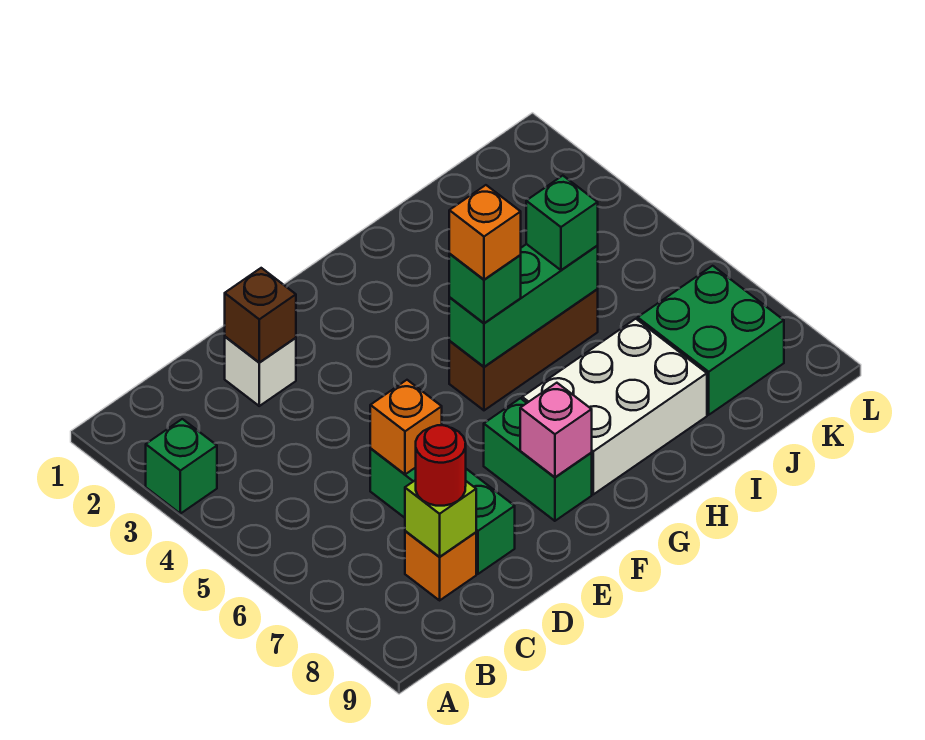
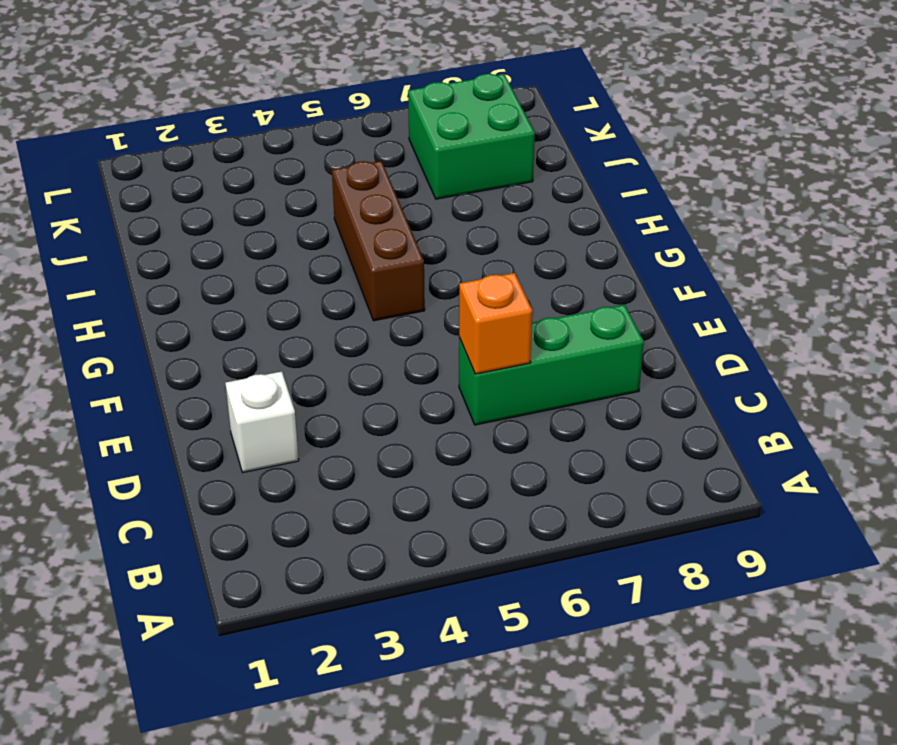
none -> green brick A3 level 1
none -> orange brick C8 level 1
none -> green brick F7:F8 level 1

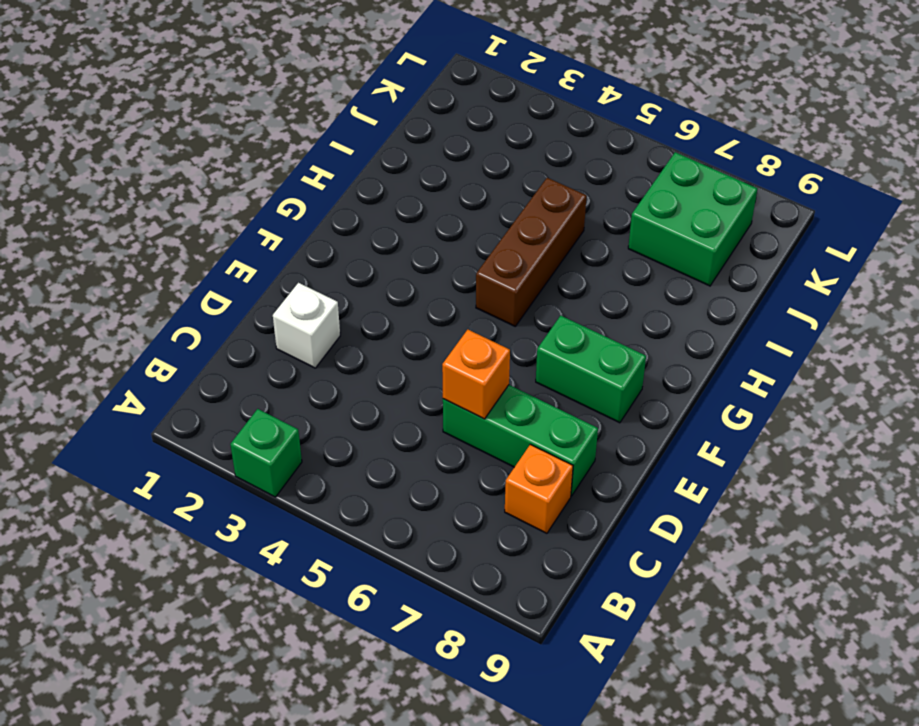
none -> white brick G7:I8 level 1
none -> lime brick C8 level 2
none -> brown brick D2 level 2

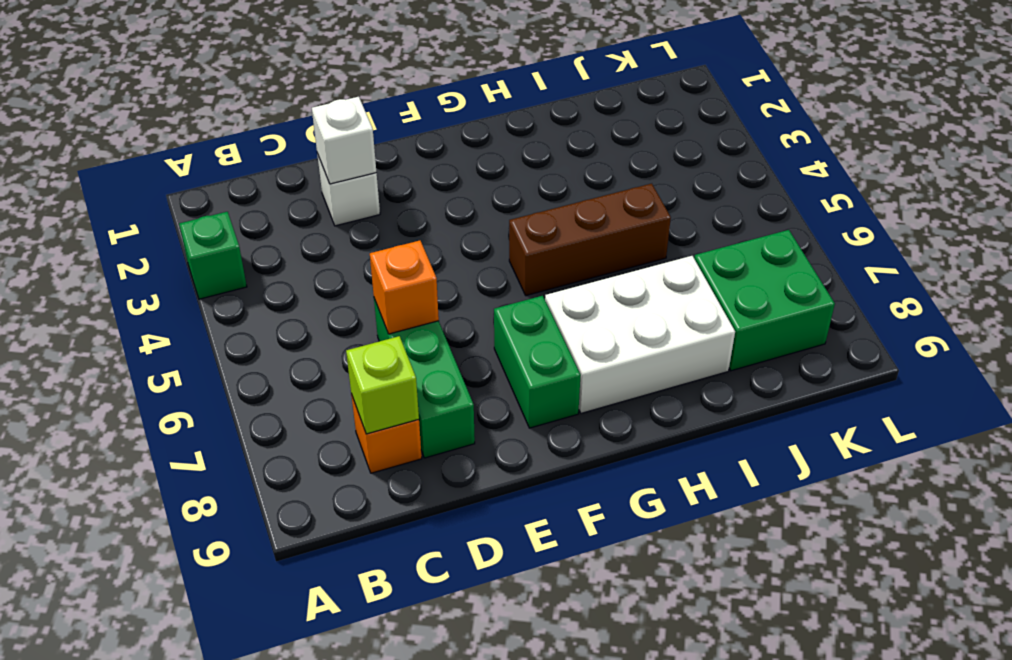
white brick D2 level 2 -> brown brick D2 level 2
none -> pink brick F8 level 2
none -> green brick G5:I5 level 2
none -> red round brick C8 level 3

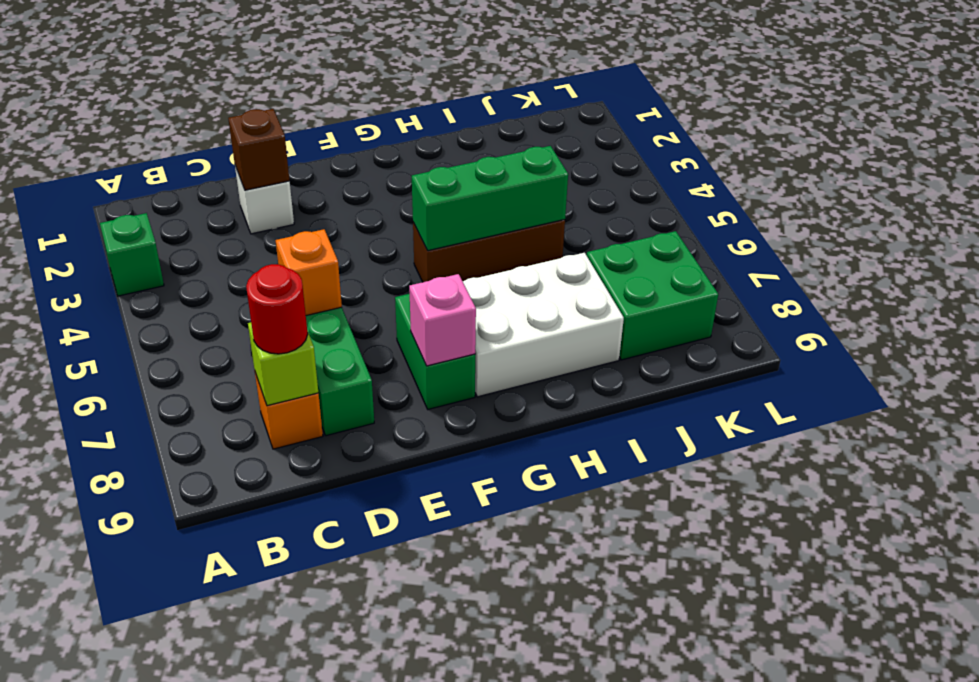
none -> green brick G5 level 3
none -> green brick I5 level 3
none -> orange brick G5 level 4

